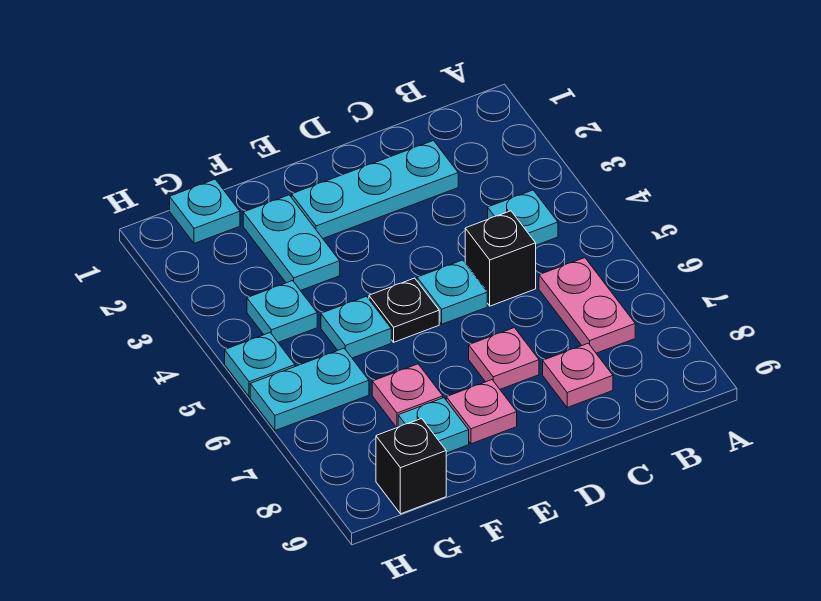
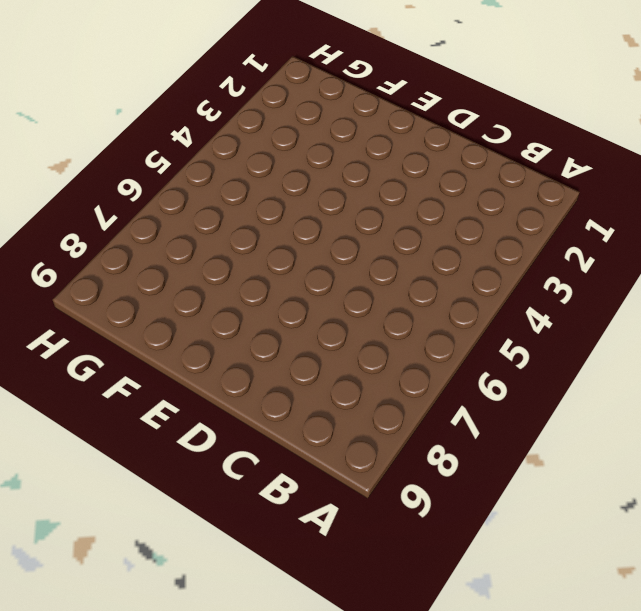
none -> cyan plate B4 level 1
none -> pink plate B6:B7 level 1
none -> cyan plate C2:E2 level 1

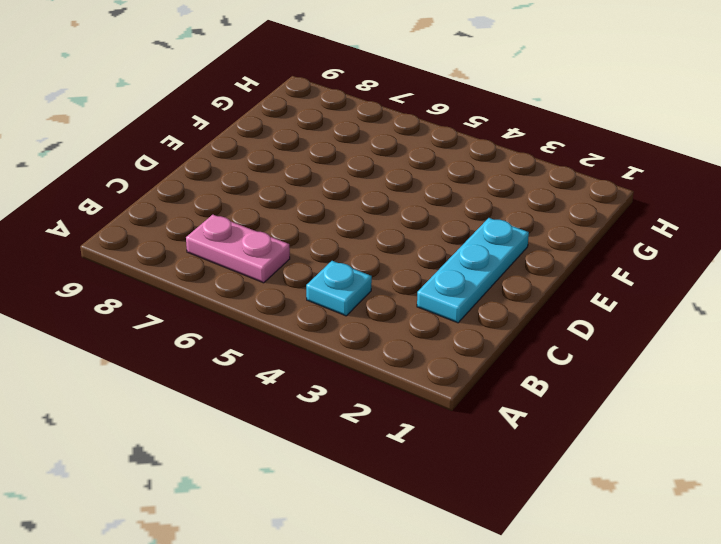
none -> black brick C5 level 1
none -> pink plate C8 level 1
none -> cyan plate D5 level 1

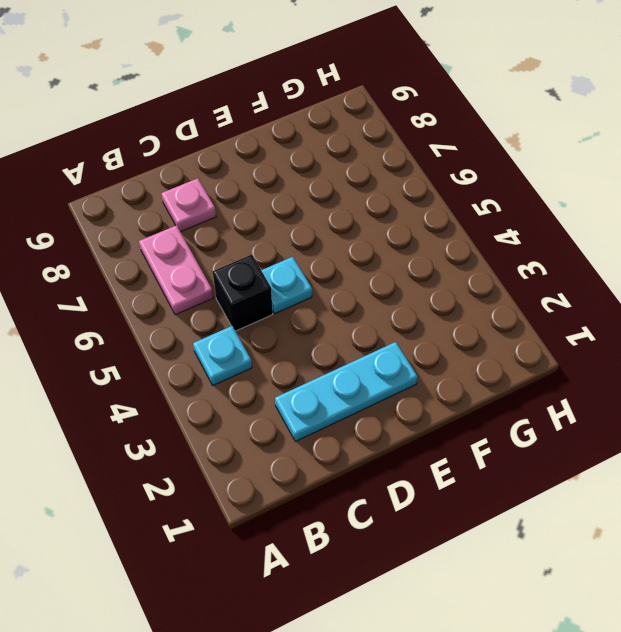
none -> pink plate D7 level 1
none -> black plate E5 level 1
none -> pink plate E8 level 1

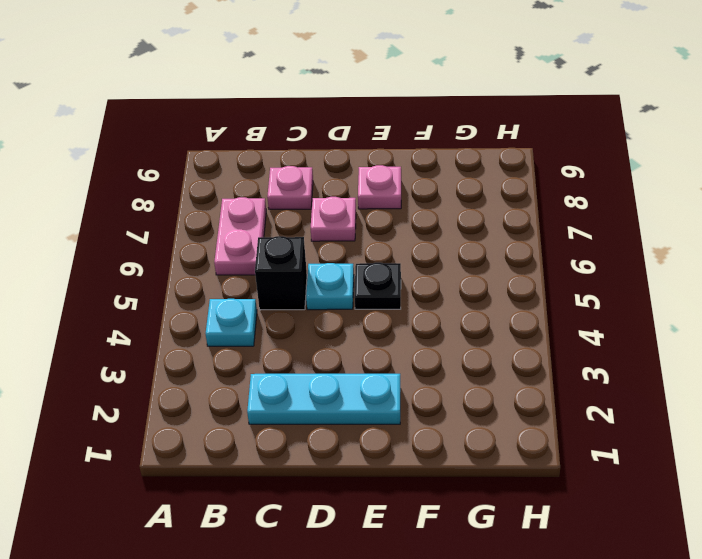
none -> cyan plate F2:F3 level 1
none -> cyan plate F5 level 1
none -> pink plate F7 level 1

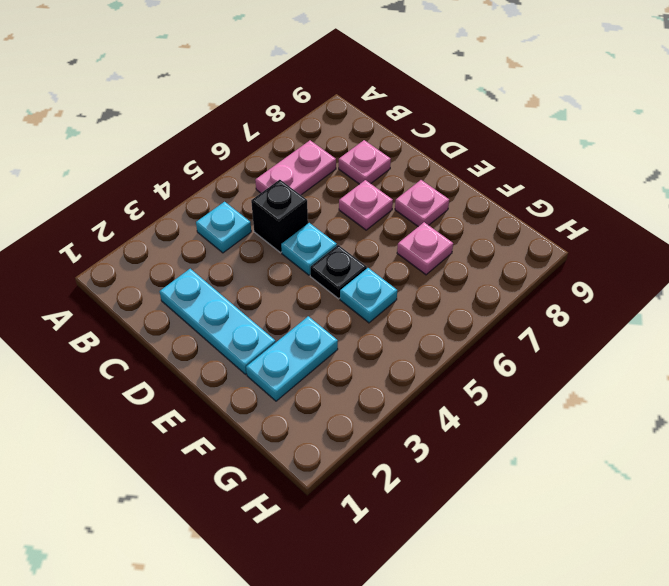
none -> cyan plate F8 level 1
none -> cyan plate G1 level 1
none -> cyan plate G4 level 1

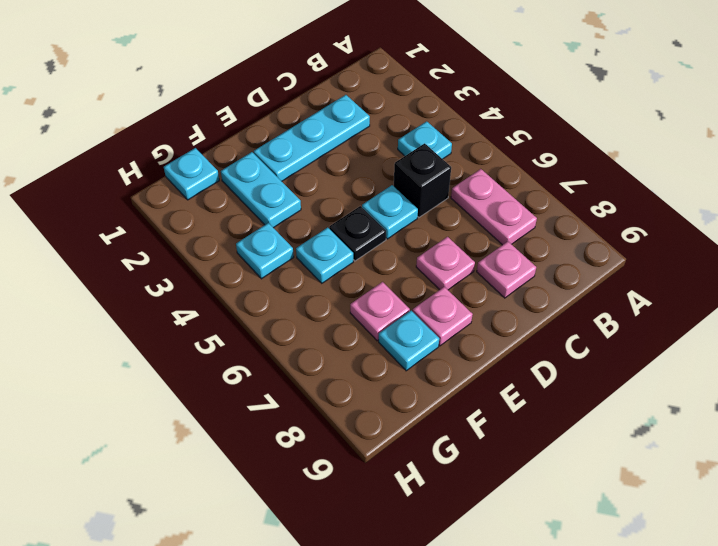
none -> cyan plate G6:H6 level 1
none -> black brick G9 level 1
none -> cyan plate H5 level 1

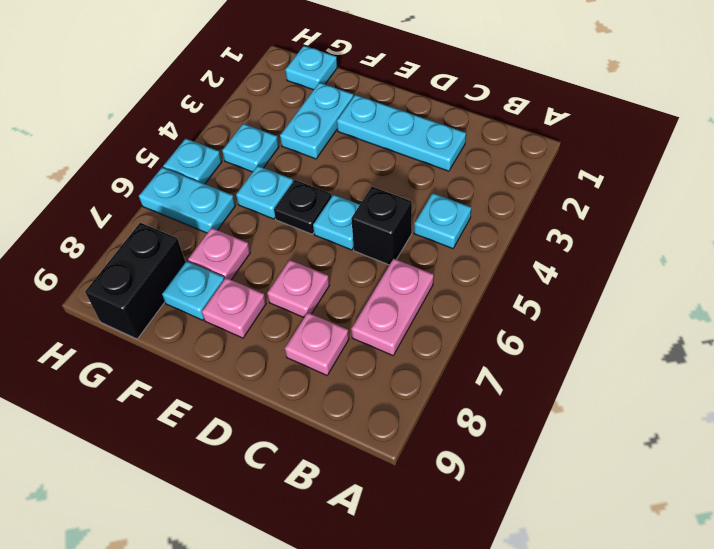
black brick G8:G9 level 1 -> black brick G9 level 1

